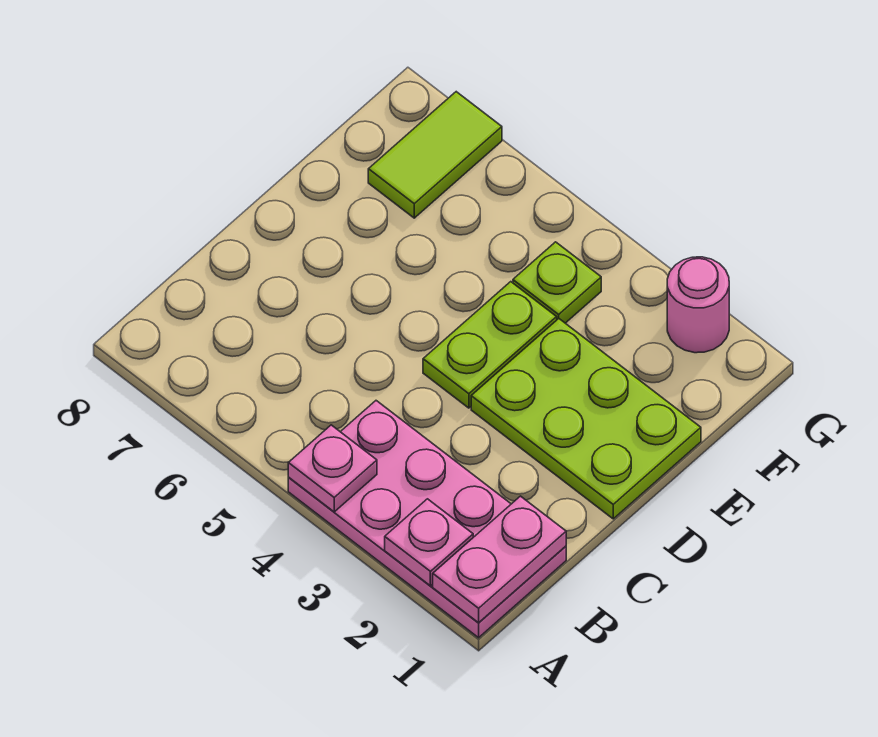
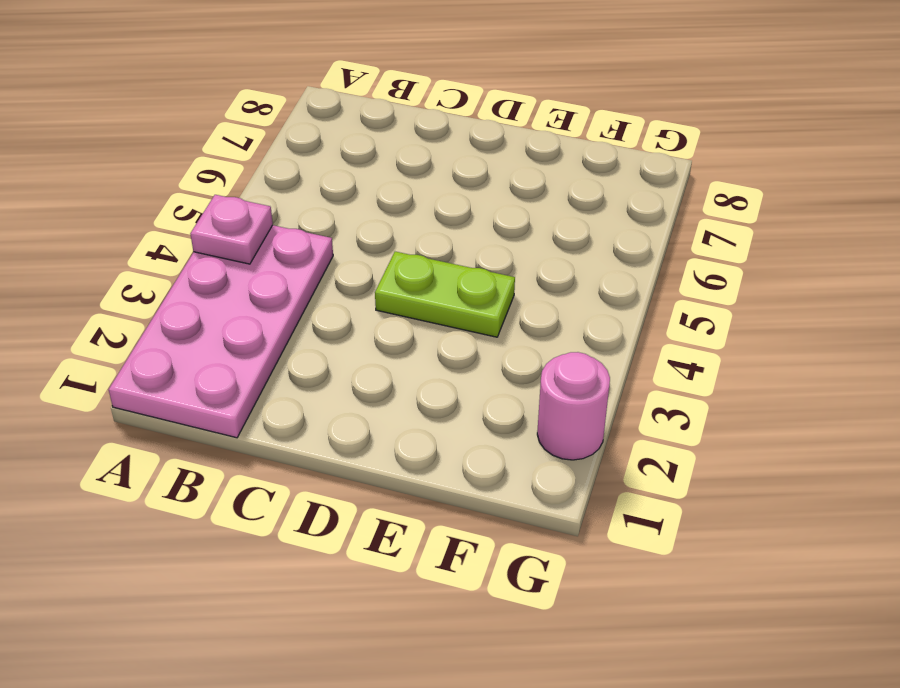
none -> lime plate D1:E3 level 1
none -> lime plate F4 level 1

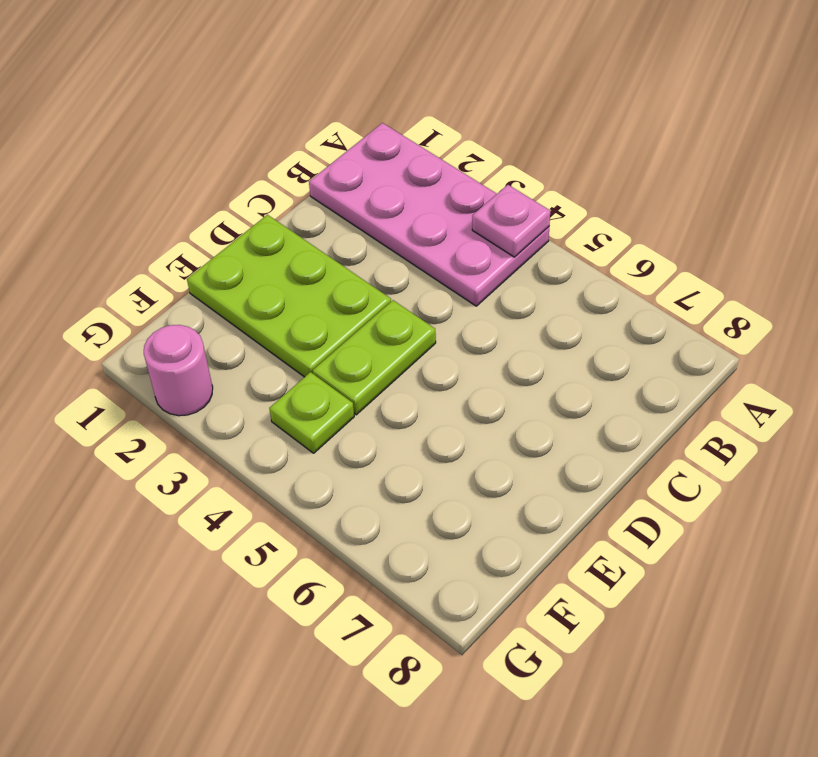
none -> lime tile F7:G7 level 1
none -> pink plate A1:B1 level 2

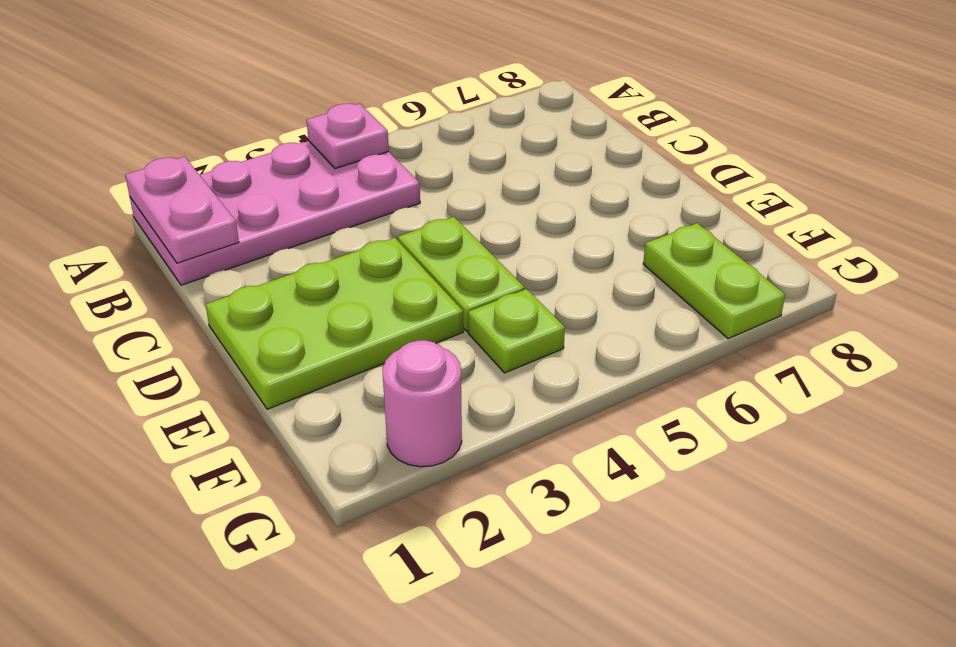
lime plate F7:G7 level 1 -> lime tile F7:G7 level 1
none -> pink plate A2 level 2

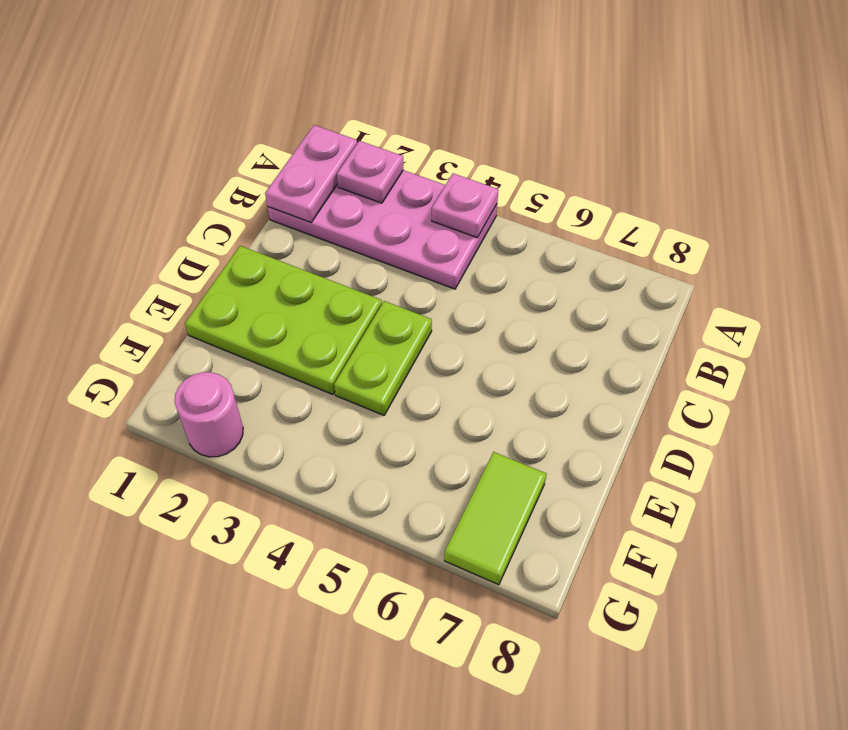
none -> lime plate F4 level 1

